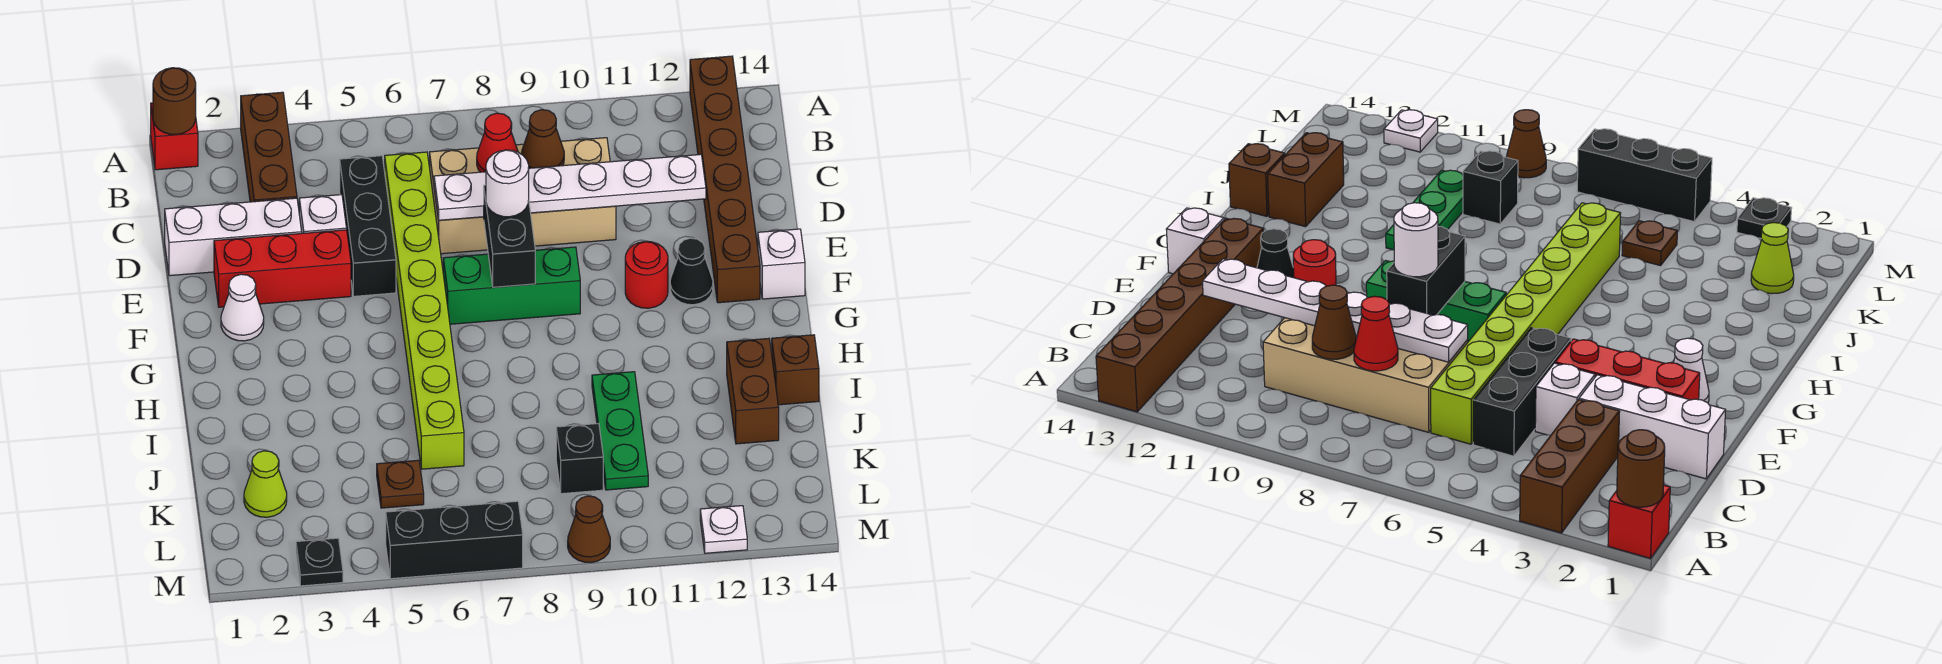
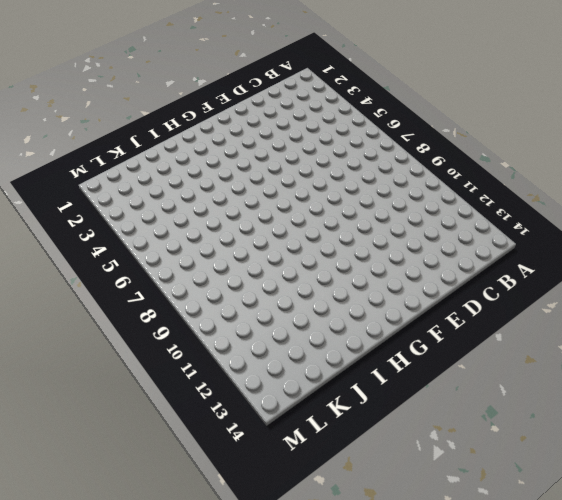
none -> red brick A1 level 1
none -> brown brick A3:C3 level 1
none -> brown brick A13:F13 level 1
none -> black brick C5:E5 level 1

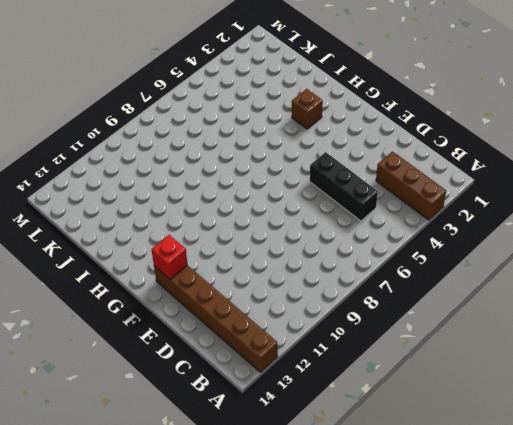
red brick F13 level 2 -> red brick A1 level 1
brown brick H3 level 1 -> brown brick I14 level 1
none -> lime brick C6:J6 level 1
none -> tan brick C7:D10 level 1
none -> white brick D1:D3 level 1
none -> white brick D4 level 1

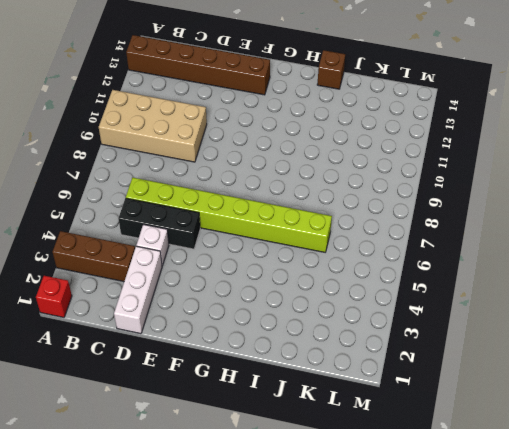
tan brick A9:D10 level 1 -> tan brick C7:D10 level 1
none -> red brick E2:E4 level 1
none -> white cone F2 level 1
none -> green brick F7:F9 level 1
none -> red round brick F11 level 1

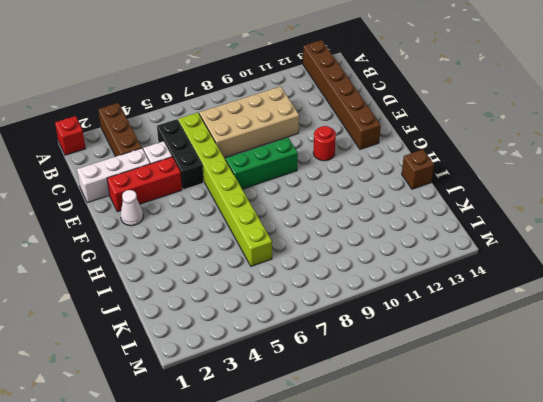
none -> black cone F12 level 1
none -> white brick F14 level 1
none -> green plate I10:K10 level 1
none -> brown brick I13:J13 level 1

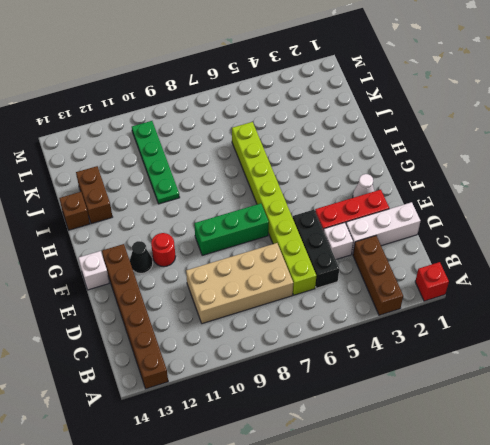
green plate I10:L10 level 1 -> green plate I10:K10 level 1
none -> lime cone K2 level 1
none -> brown plate K5 level 1
none -> black brick K9 level 1
none -> black plate M3 level 1

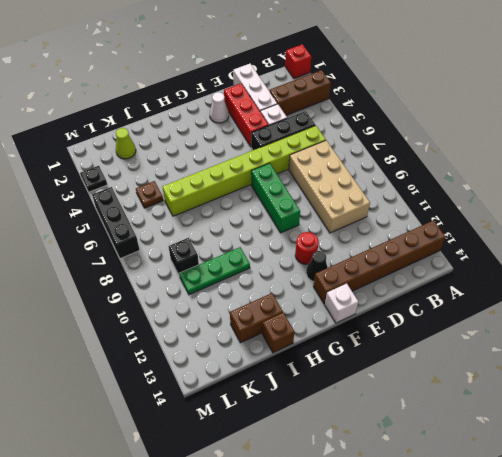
none -> brown cone M9 level 1
none -> white plate M12 level 1
none -> brown round brick A1 level 2
none -> red cone C8 level 2

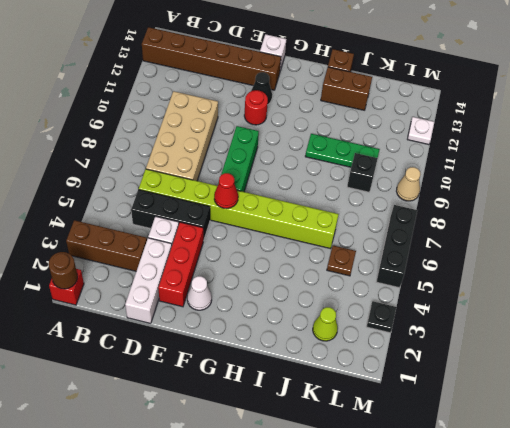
red cone F6 level 2 -> red cone C8 level 2
tan cone M9 level 1 -> brown cone M9 level 1
none -> brown cone C9 level 2
none -> white plate D7:D12 level 2
none -> black brick E8:F8 level 2
none -> white round brick E8 level 3

